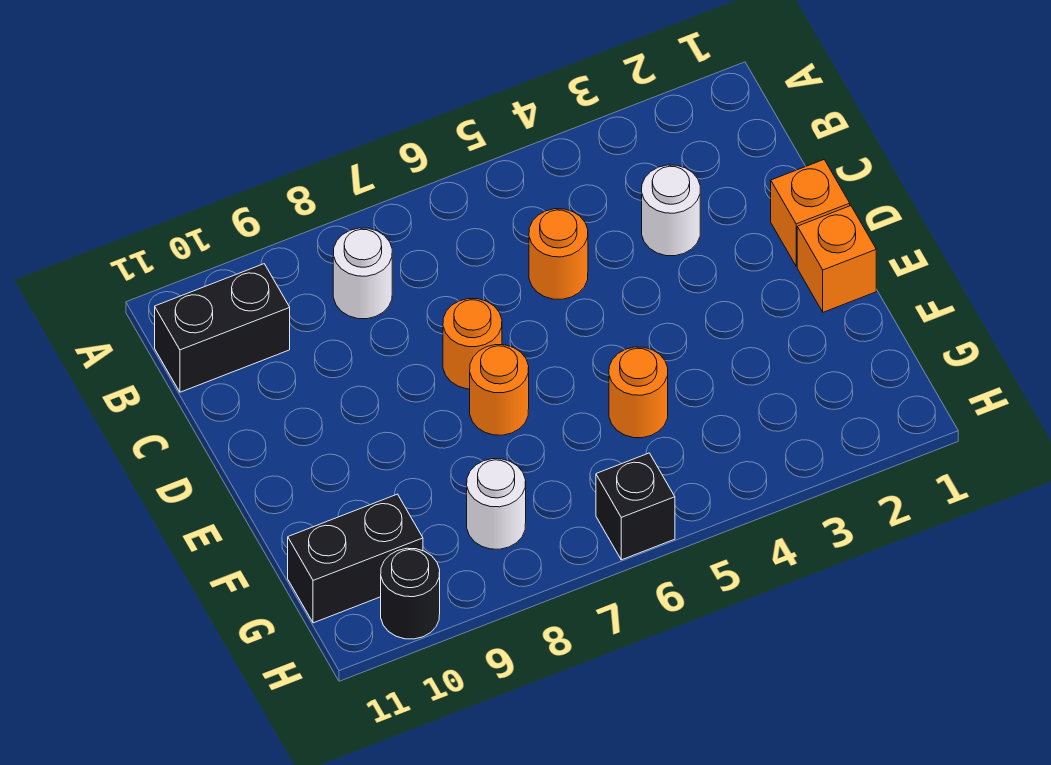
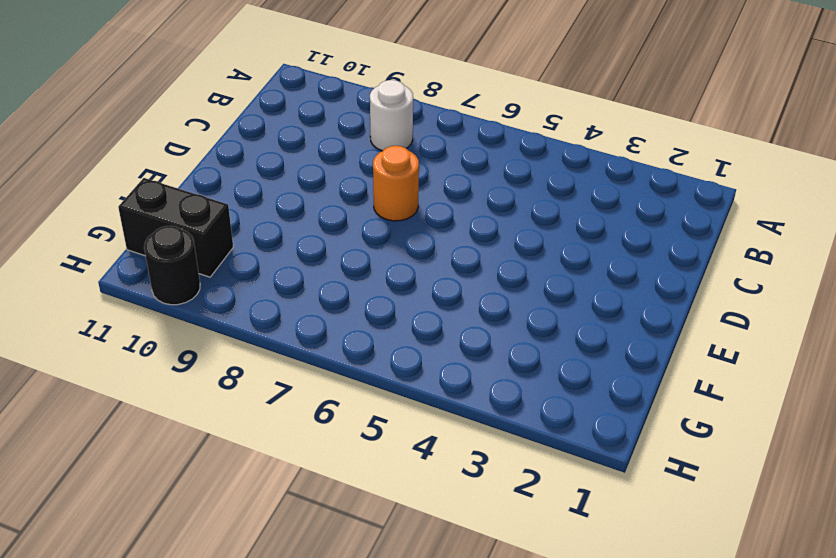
none -> black brick B10:B11 level 1
none -> white round brick C3 level 1
none -> orange round brick C5 level 1

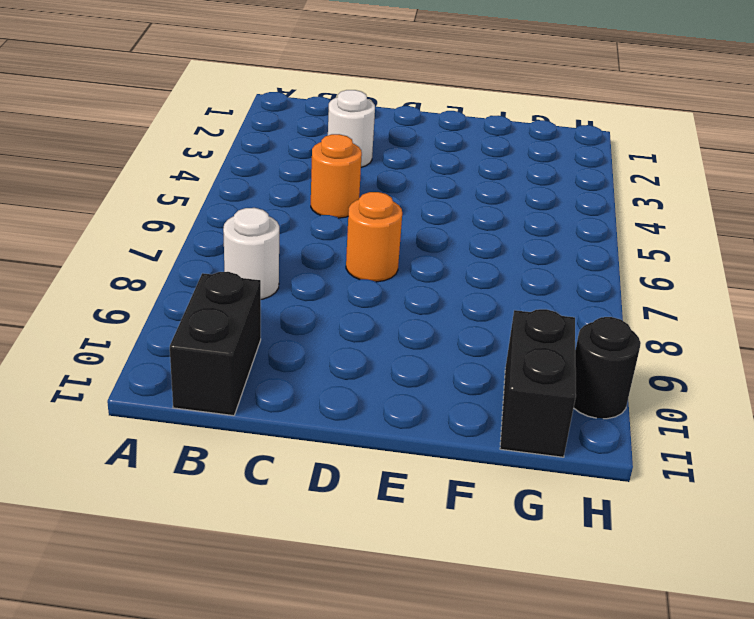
none -> orange brick D1 level 1
none -> orange brick E1 level 1
none -> orange round brick E7 level 1

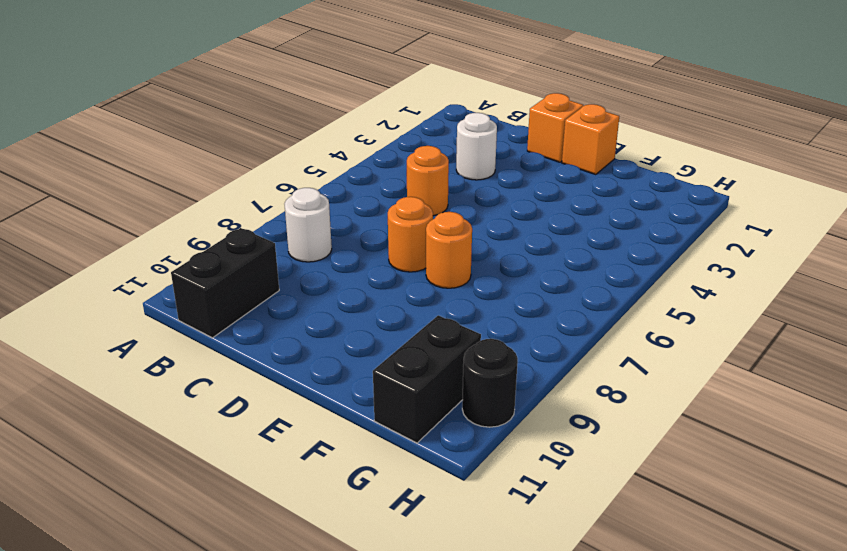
none -> orange round brick F5 level 1
none -> white round brick G8 level 1
none -> black brick H6 level 1

